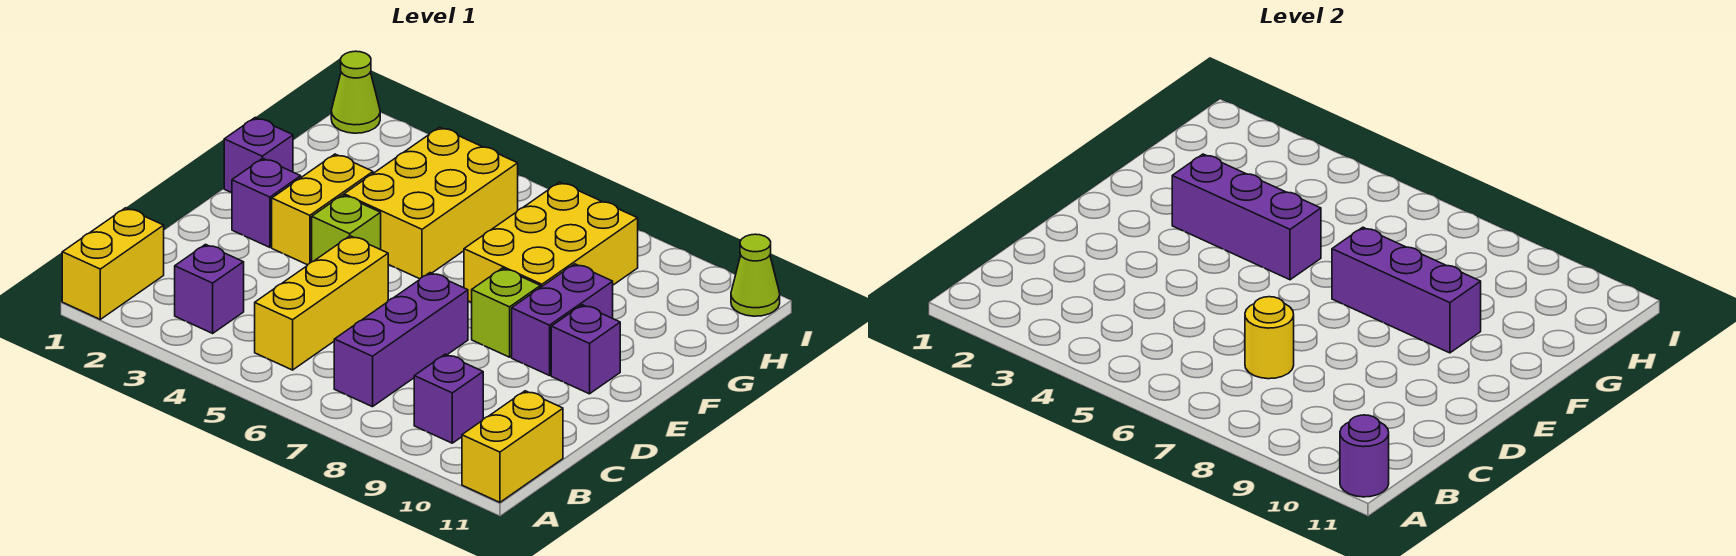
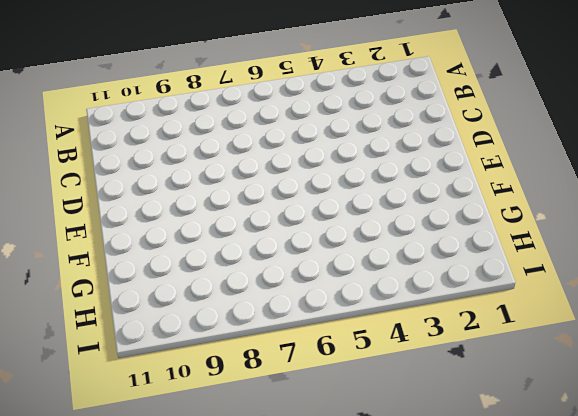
none -> yellow brick A1:B1 level 1
none -> yellow brick A11:B11 level 1
none -> purple brick B3 level 1

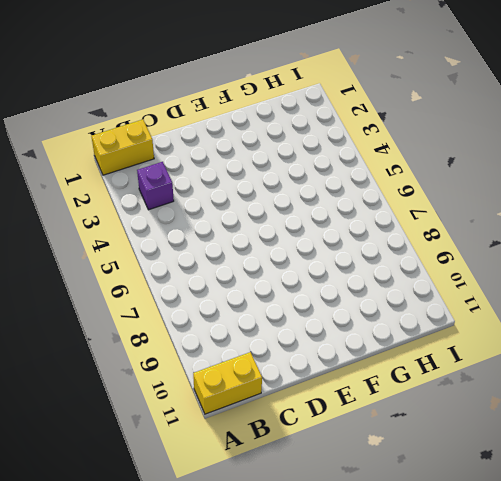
none -> yellow brick B5:D5 level 1
none -> purple brick B7:D7 level 1
none -> purple brick B9 level 1

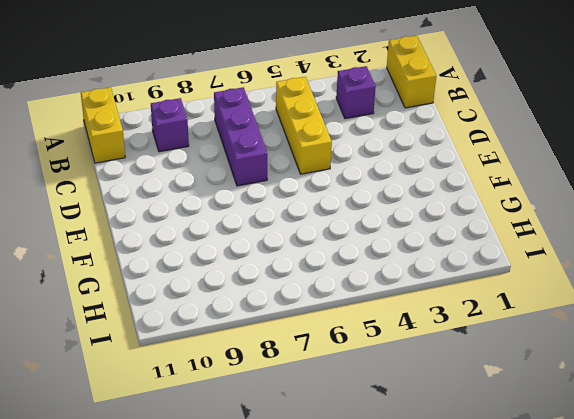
none -> purple brick E2 level 1
none -> yellow brick E3:F3 level 1
none -> lime brick E4 level 1

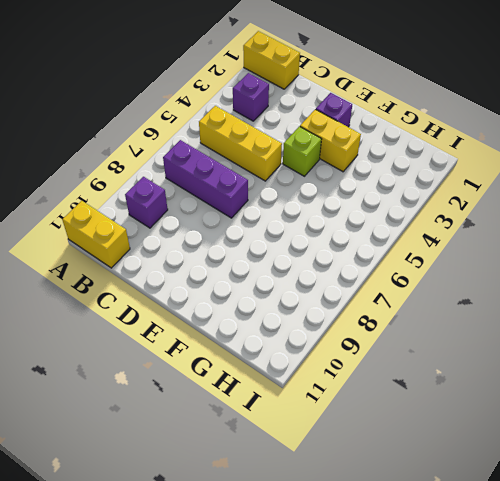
none -> lime brick E8 level 1
none -> purple brick E9:F9 level 1
none -> purple brick E10 level 1

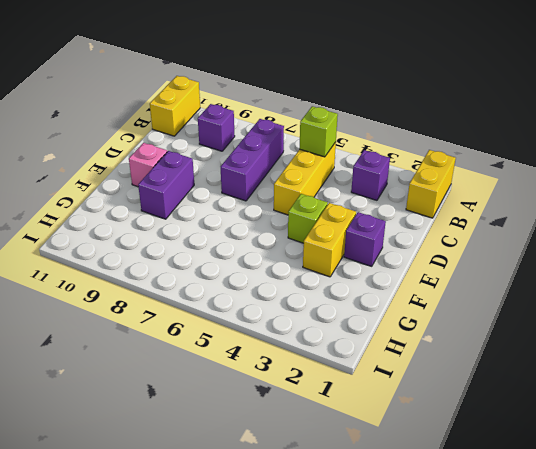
lime brick B5 level 2 -> lime brick E8 level 1
pink brick E10 level 1 -> purple brick E10 level 1
none -> purple brick F1 level 1
none -> yellow brick F4:H5 level 1
none -> yellow brick F7:H8 level 1

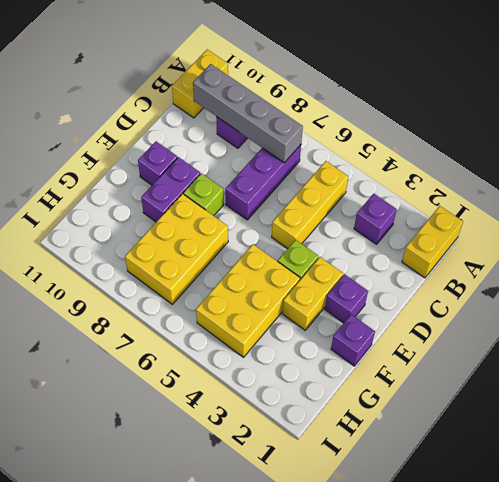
grey brick B7:B10 level 2 -> none
none -> lime cone I1 level 1
none -> lime cone I11 level 1
none -> purple round brick A11 level 2

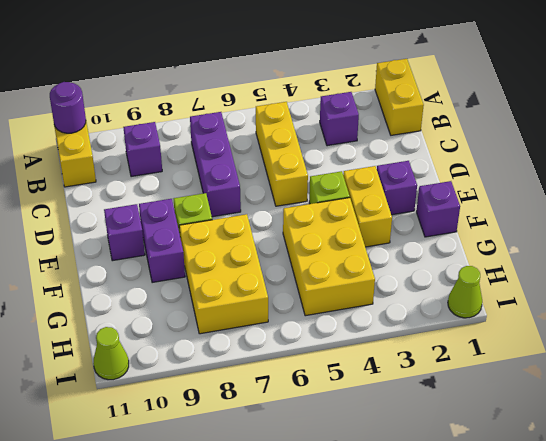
none -> yellow round brick C7 level 2
none -> purple brick F3:F5 level 2
none -> purple brick F7:F9 level 2

